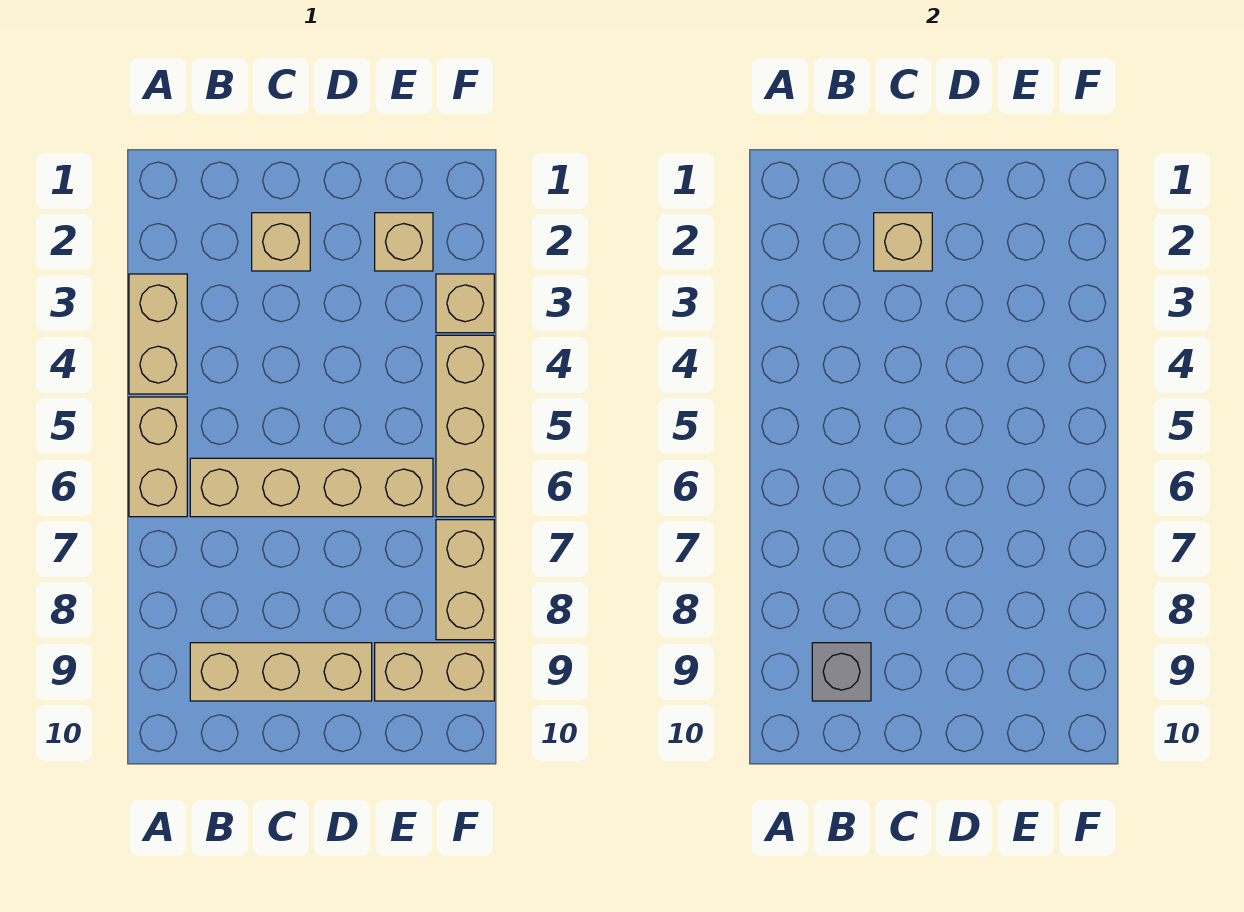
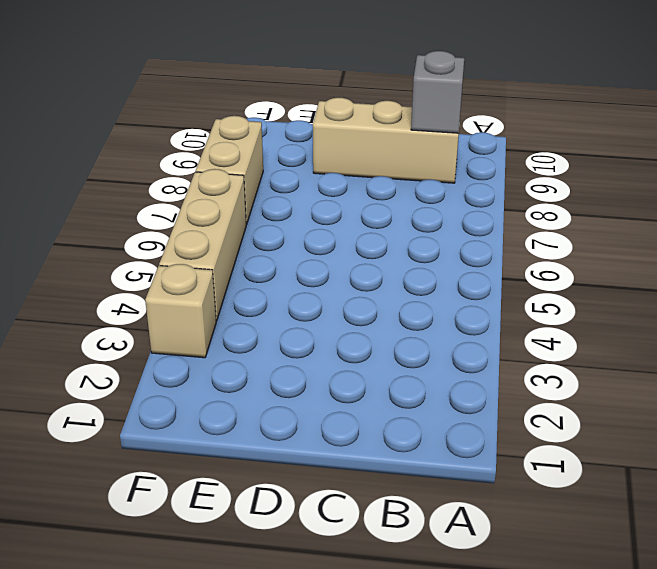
none -> tan brick A3:A4 level 1
none -> tan brick A5:A6 level 1
none -> tan brick B6:E6 level 1

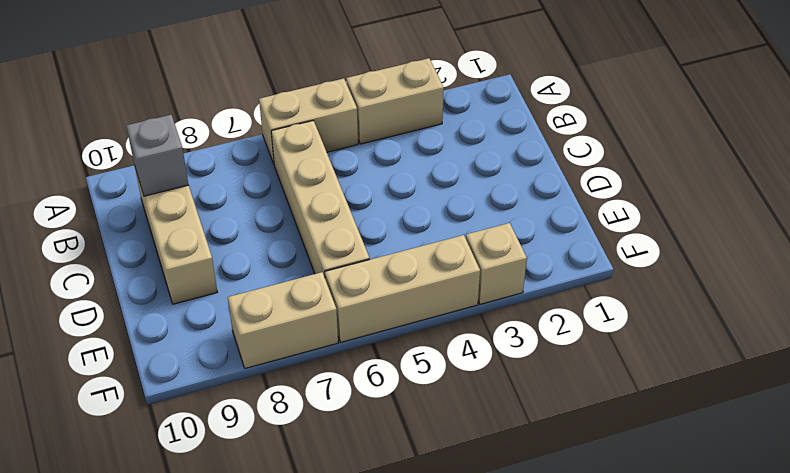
none -> tan brick C2 level 1
none -> tan brick E2 level 1
none -> tan brick E9:F9 level 1

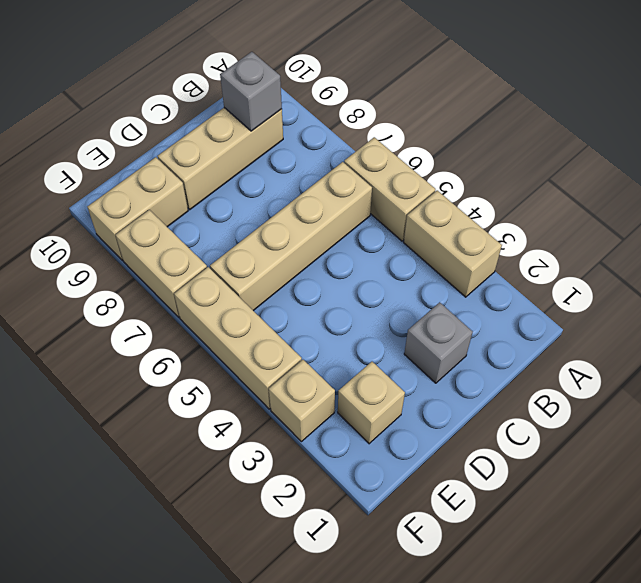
grey brick C2 level 1 -> tan brick C2 level 1
none -> tan brick C2 level 2

